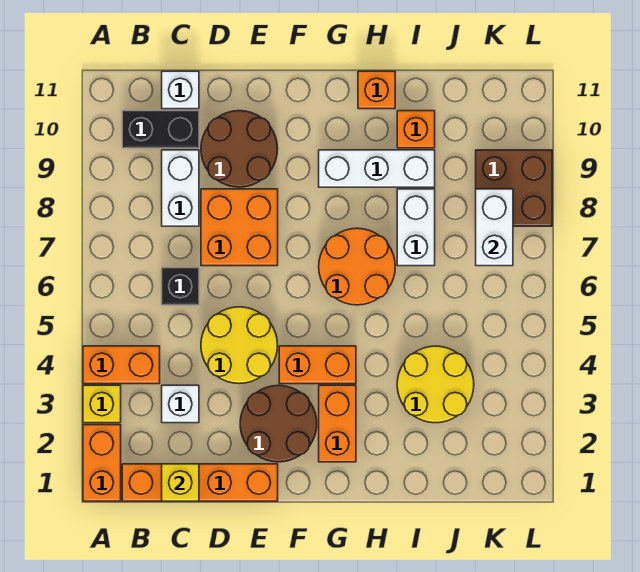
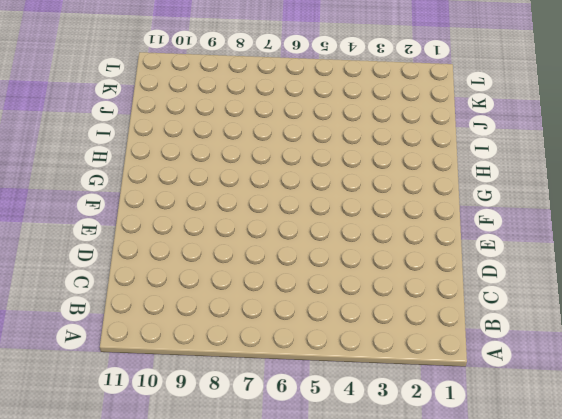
none -> orange brick A1:A2 level 1
none -> yellow brick A3 level 1
none -> orange brick A4:B4 level 1

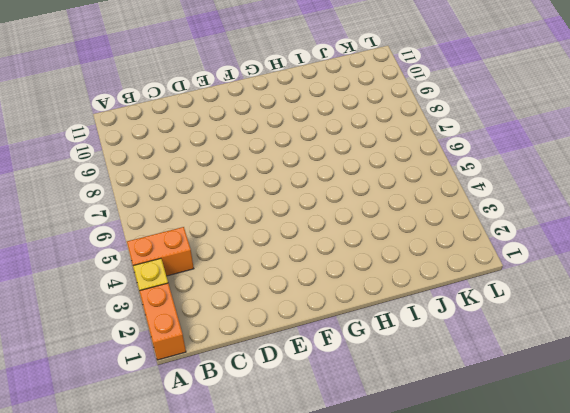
none -> orange brick B1:E1 level 1
none -> black brick B10:C10 level 1
none -> white brick C3 level 1

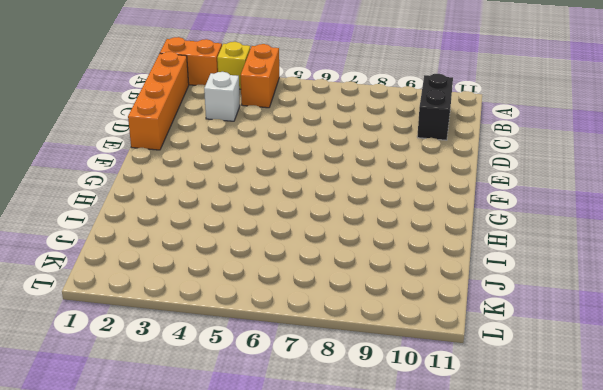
none -> black brick C6 level 1
none -> white brick C8:C9 level 1
none -> white brick C11 level 1

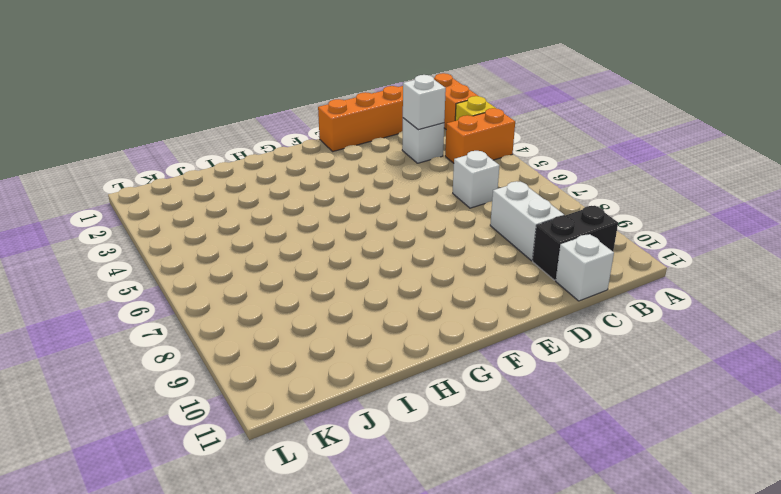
white brick C3 level 2 -> none
white brick C6 level 1 -> black brick C6 level 1
none -> yellow round brick D4:E5 level 1
none -> orange brick D7:E8 level 1
none -> brown round brick D9:E10 level 1

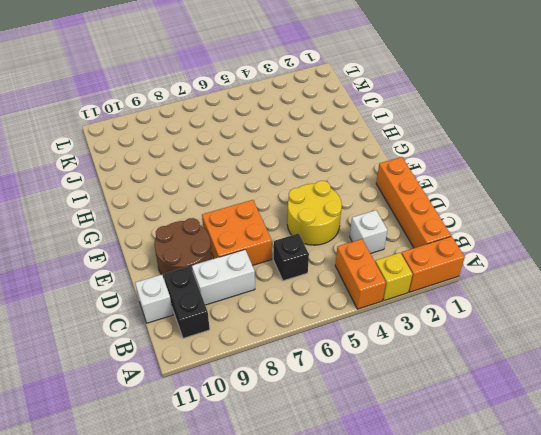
none -> brown round brick E2:F3 level 1
none -> orange brick F4:G4 level 1
none -> orange brick G2:G3 level 1

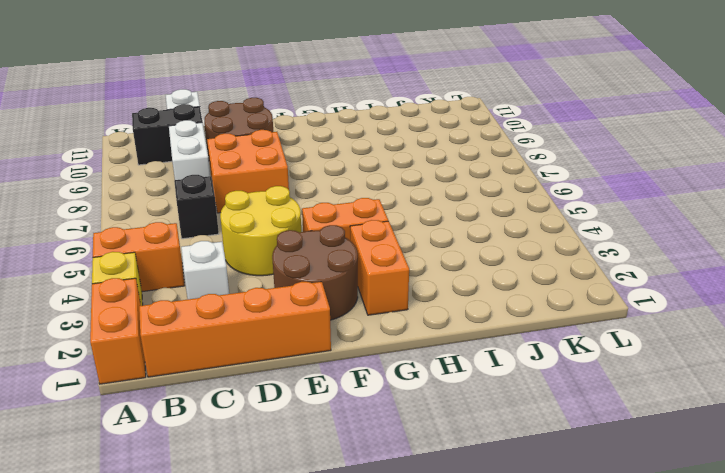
none -> orange round brick G6:H7 level 1
none -> white brick G9:I9 level 1
none -> orange brick H11 level 1

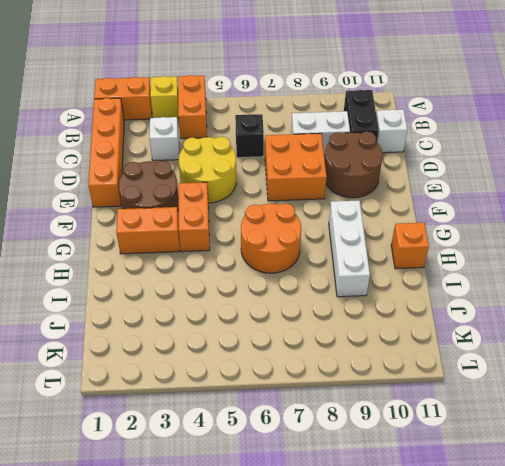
none -> yellow round brick I3:J4 level 1
none -> white brick I7:I8 level 1
none -> orange brick I10 level 1

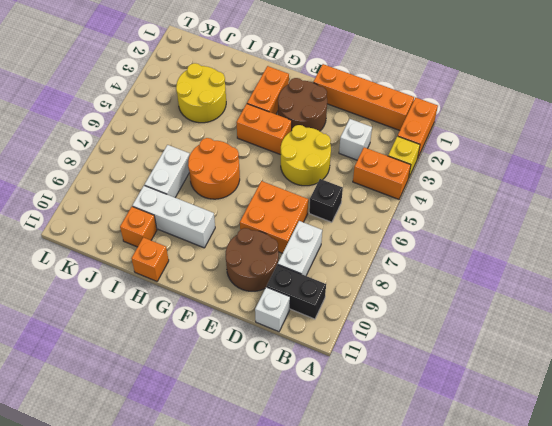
none -> brown brick K8:L9 level 1
none -> yellow brick C1 level 2
none -> white brick K7:K8 level 2

